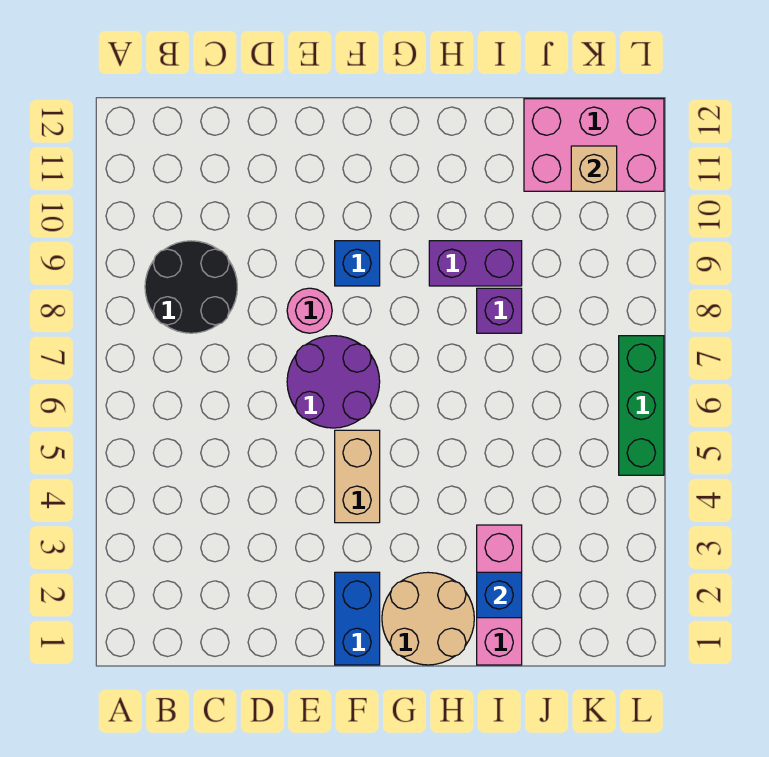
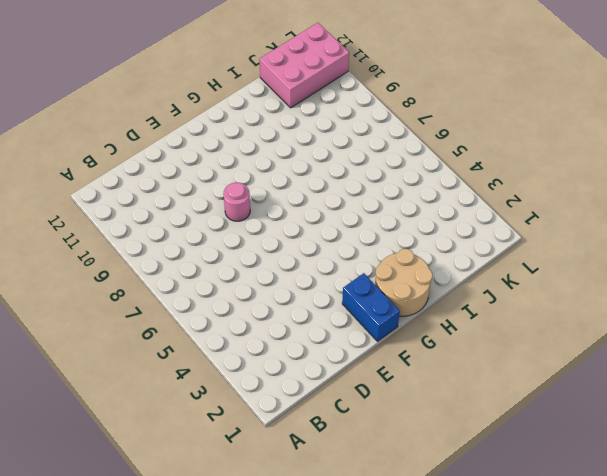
none -> black round brick B8:C9 level 1
none -> purple round brick E6:F7 level 1
none -> tan brick F4:F5 level 1

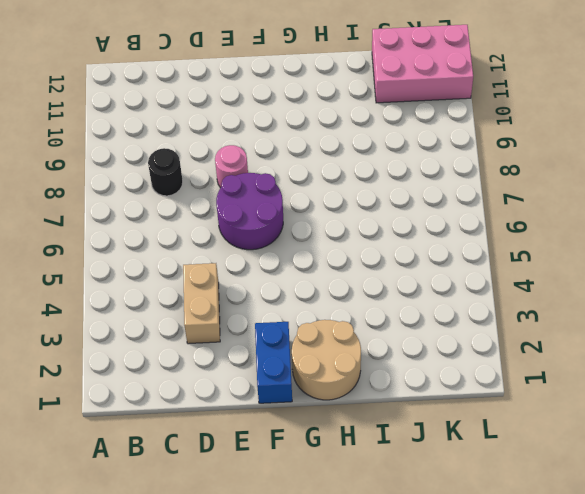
black round brick C8 level 1 -> black round brick B8:C9 level 1
tan brick D3:D4 level 1 -> tan brick F4:F5 level 1
none -> blue brick F9 level 1
none -> purple brick H9:I9 level 1
none -> pink brick I1:I3 level 1

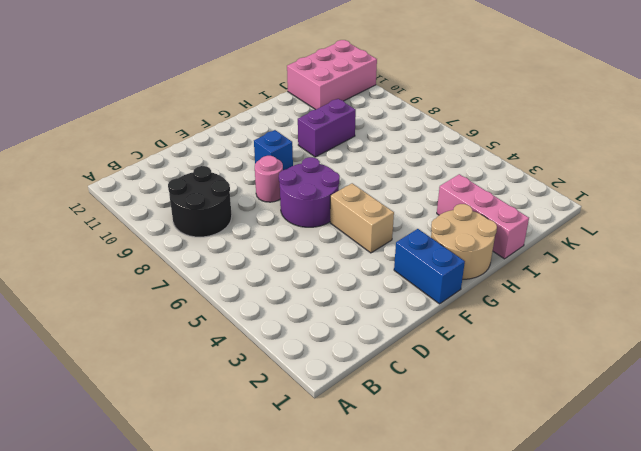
none -> purple brick I8 level 1
none -> green brick L5:L7 level 1
none -> blue brick I2 level 2

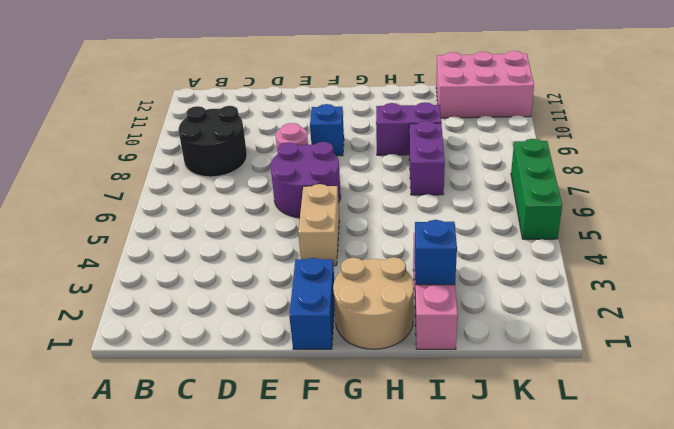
purple brick I7:I8 level 1 -> purple brick I8 level 1
none -> tan brick K11 level 2

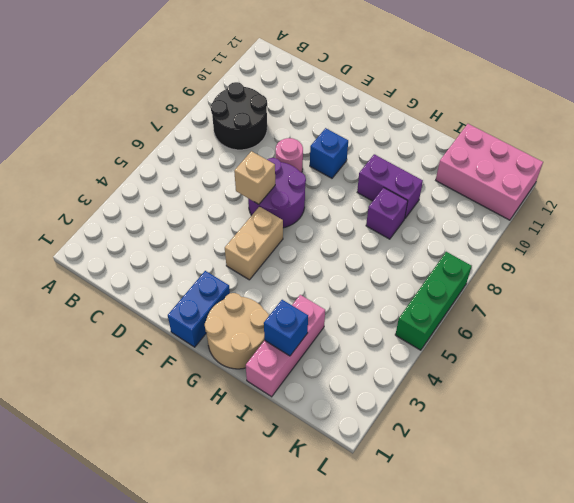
tan brick E6 level 2 -> tan brick K11 level 2

